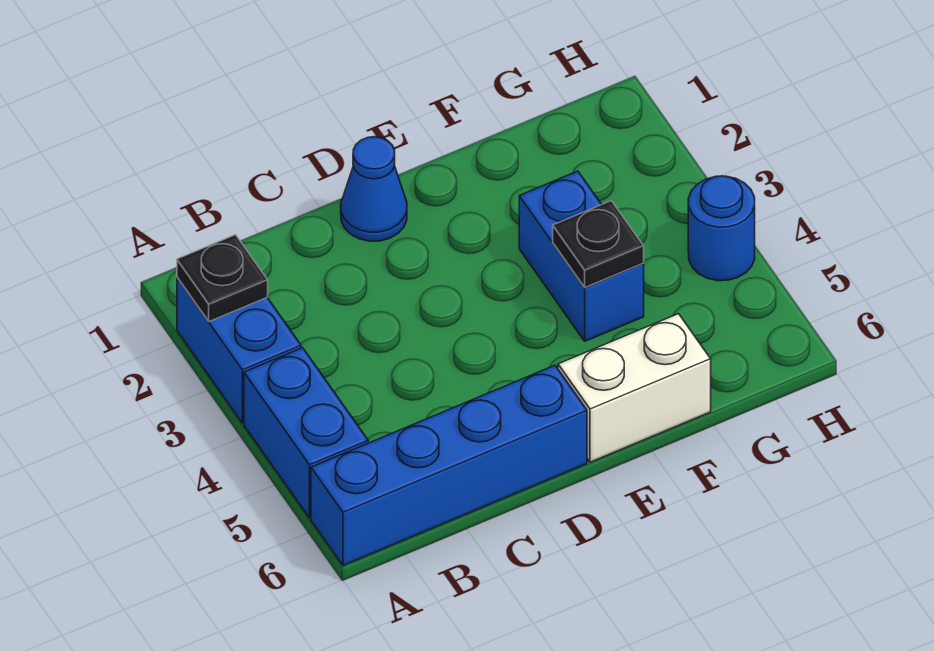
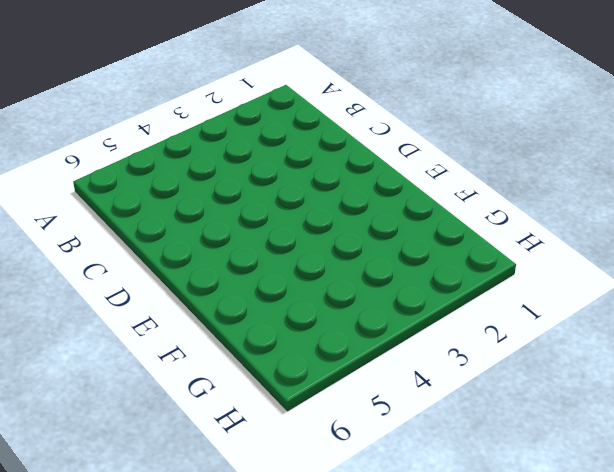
none -> blue brick A2:A3 level 1
none -> blue brick A4:A5 level 1

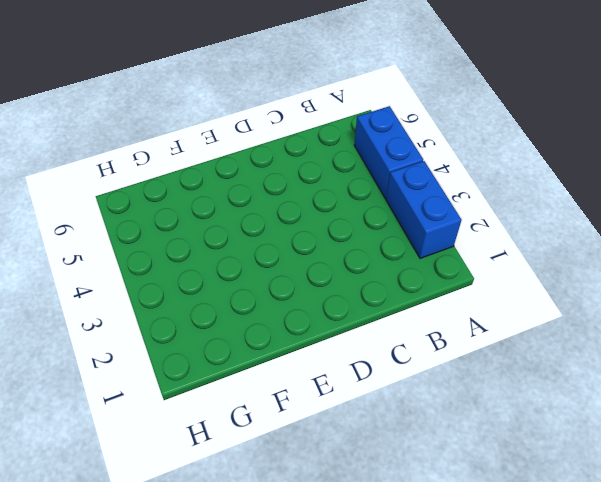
none -> blue brick A6:D6 level 1
none -> blue cone D1 level 1

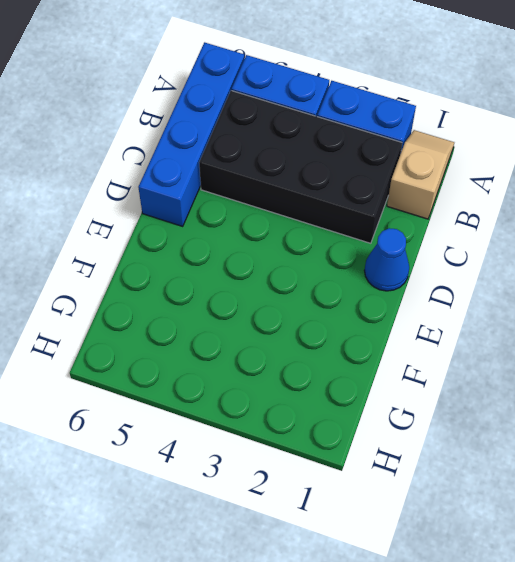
tan slope A1:B1 level 1 top B -> none
black brick B2:C5 level 1 -> none
none -> white brick E6:F6 level 1
none -> blue brick F3:F4 level 1

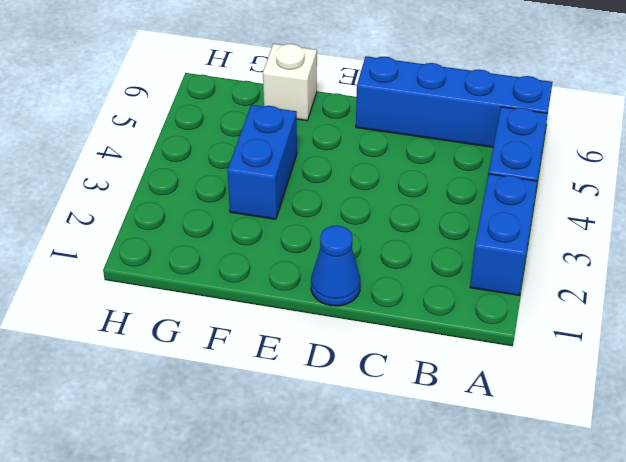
white brick F6 level 1 -> white brick E6:F6 level 1
none -> blue round brick H4 level 1
none -> black plate A2 level 2

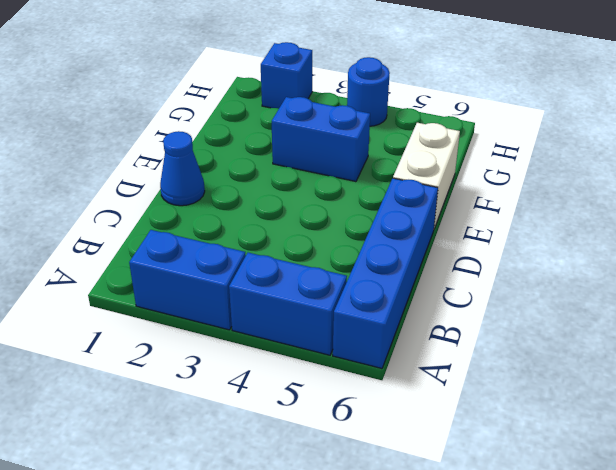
blue brick H2 level 1 -> none
none -> black plate A2 level 2
none -> black plate F4 level 2

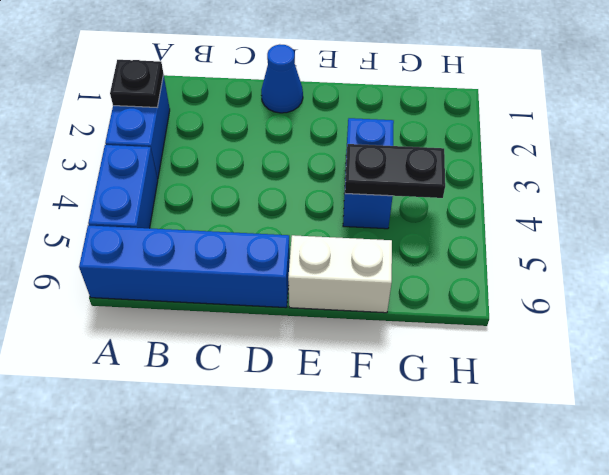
black plate F4:G4 level 2 -> black plate F4 level 2
none -> blue round brick H4 level 1

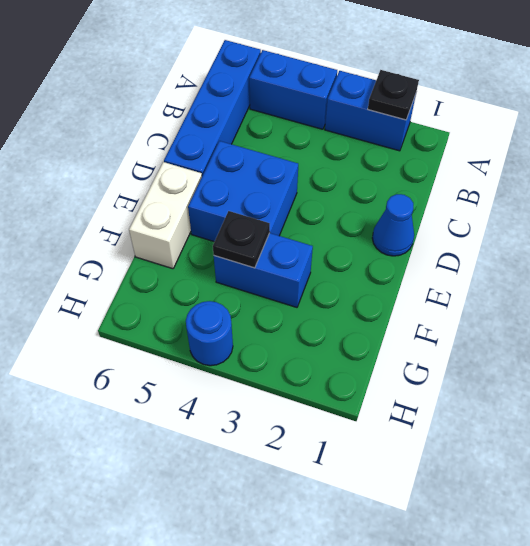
blue brick D4:E5 level 1 -> none

